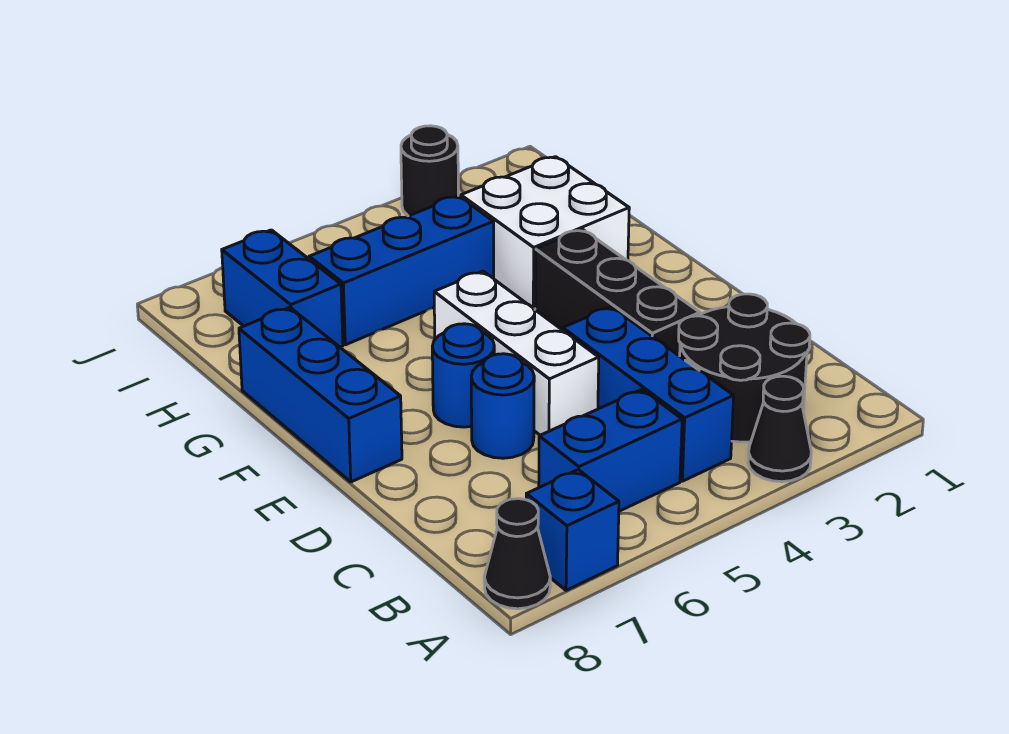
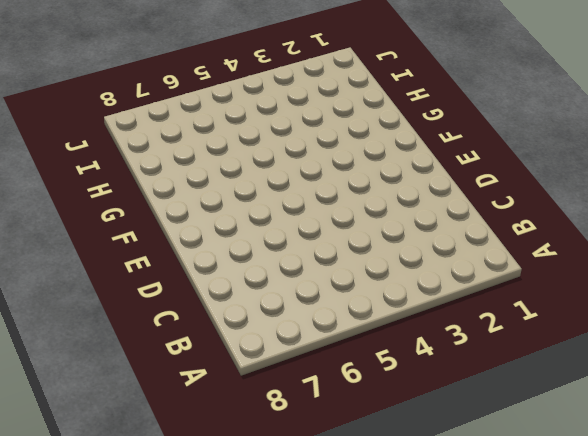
none -> black cone A3 level 1
none -> blue brick A7 level 1
none -> black cone A8 level 1

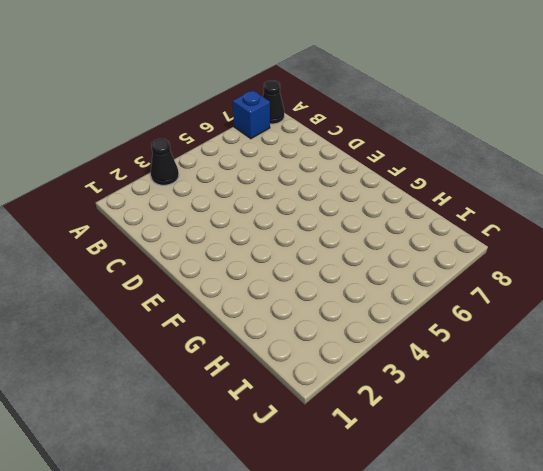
none -> black round brick B2:C3 level 1
none -> blue brick B4:D4 level 1
none -> blue brick B5:B6 level 1

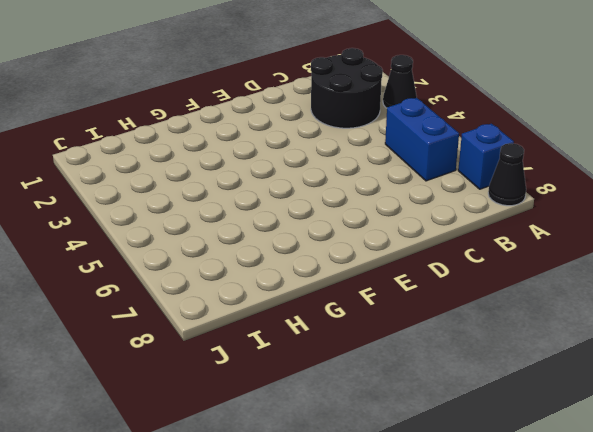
none -> blue brick B4:D4 level 1
none -> black brick D3:F3 level 1
none -> white brick D5:F5 level 1

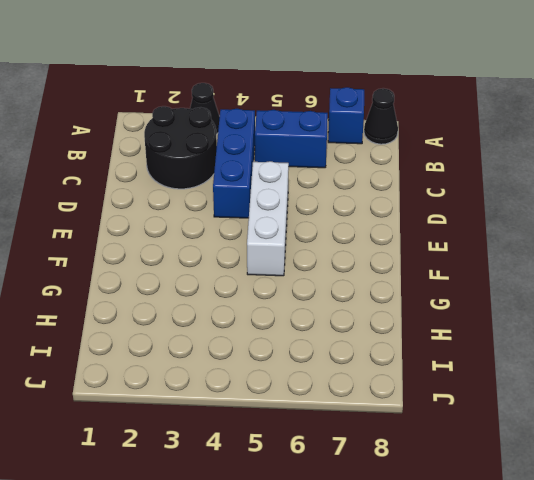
none -> black brick D3:F3 level 1
none -> blue round brick D6 level 1
none -> blue round brick E6 level 1

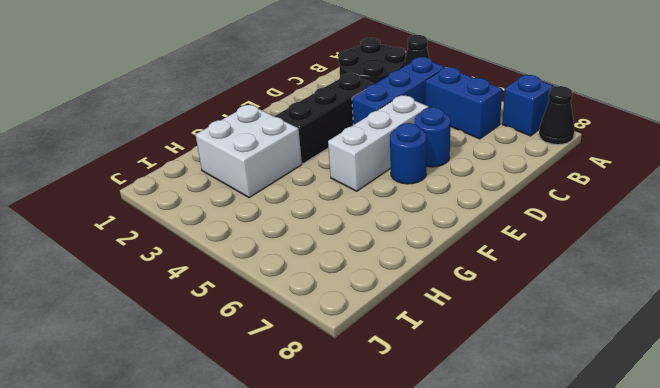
none -> blue brick E8:G8 level 1
none -> blue brick H4:H6 level 1
none -> blue brick H7:I7 level 1

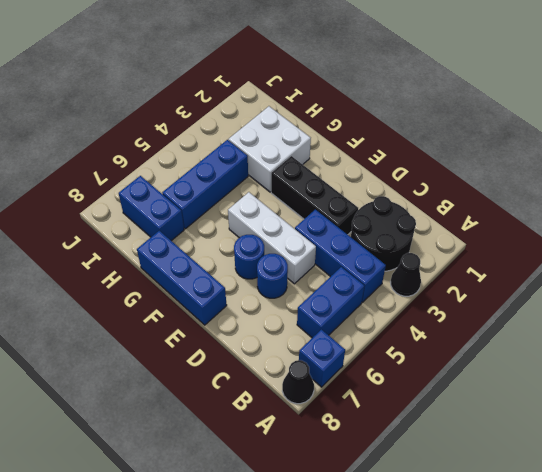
none -> black round brick J3 level 1

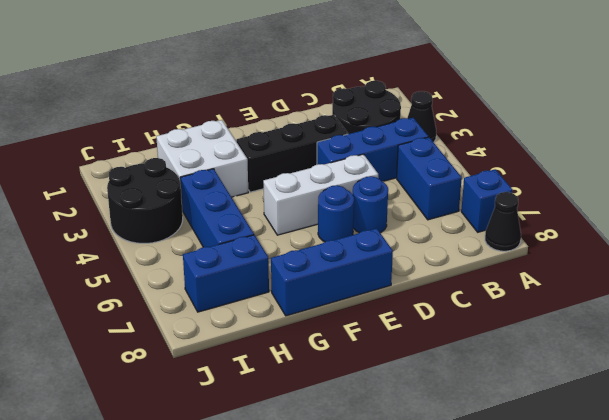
black round brick I3:J4 level 1 -> black round brick J3 level 1

